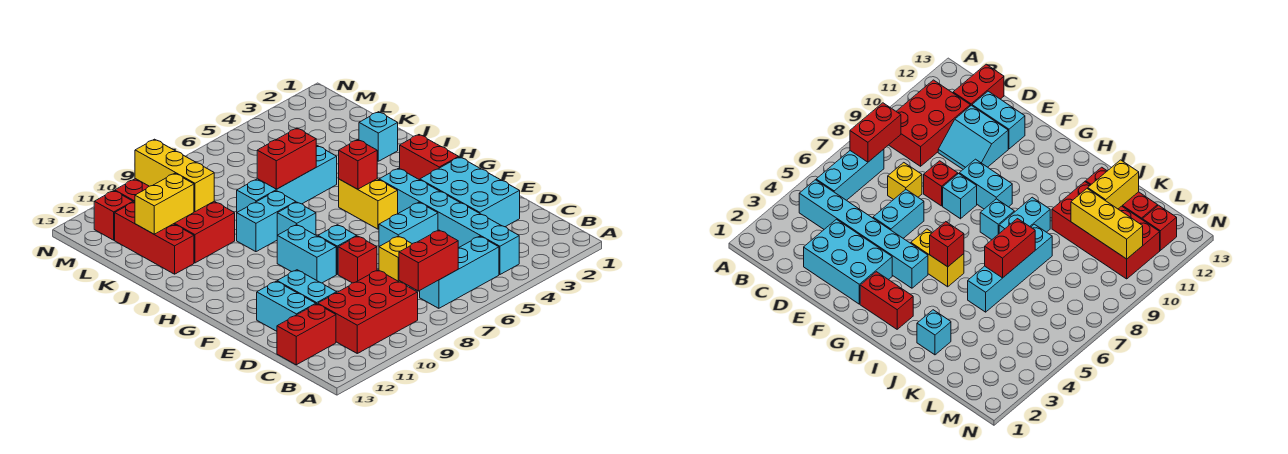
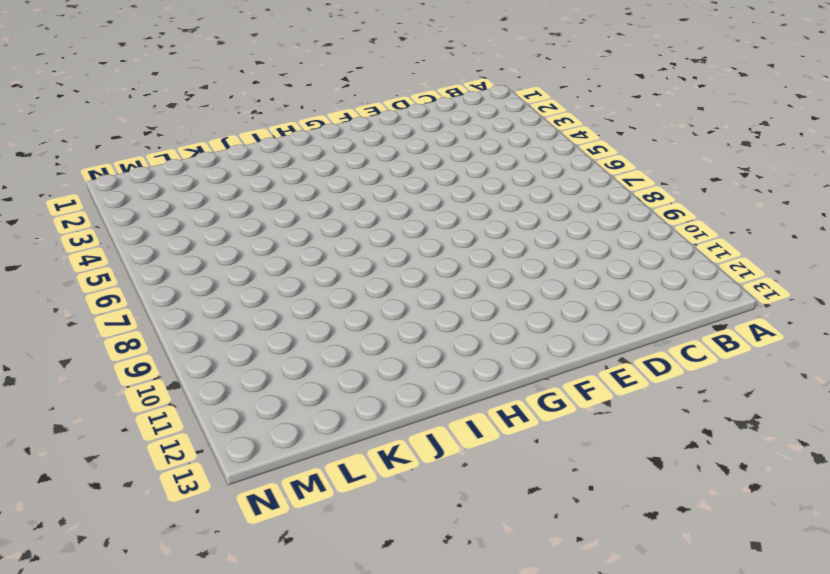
none -> cyan brick B4:G4 level 1
none -> cyan brick B5:B7 level 1
none -> red brick B9:C11 level 1

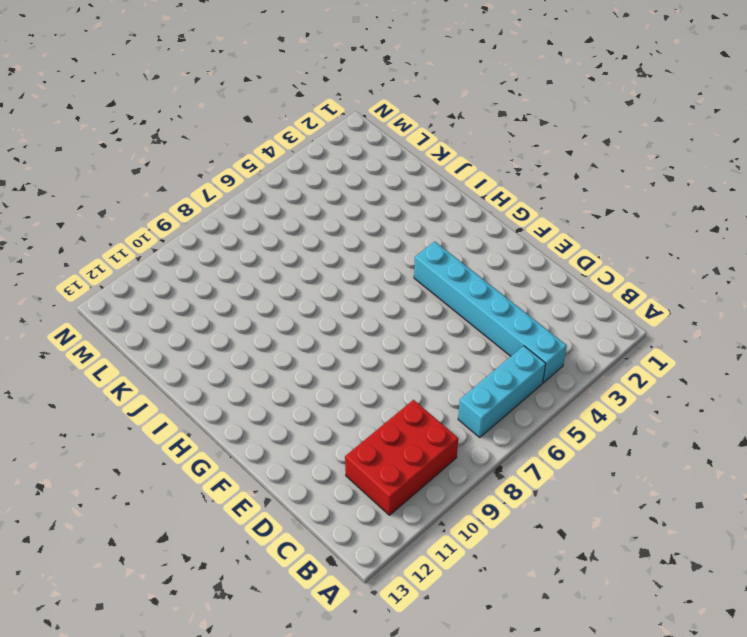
none -> red brick C12:C13 level 1
none -> cyan brick D2:F3 level 1
none -> yellow brick D7 level 1

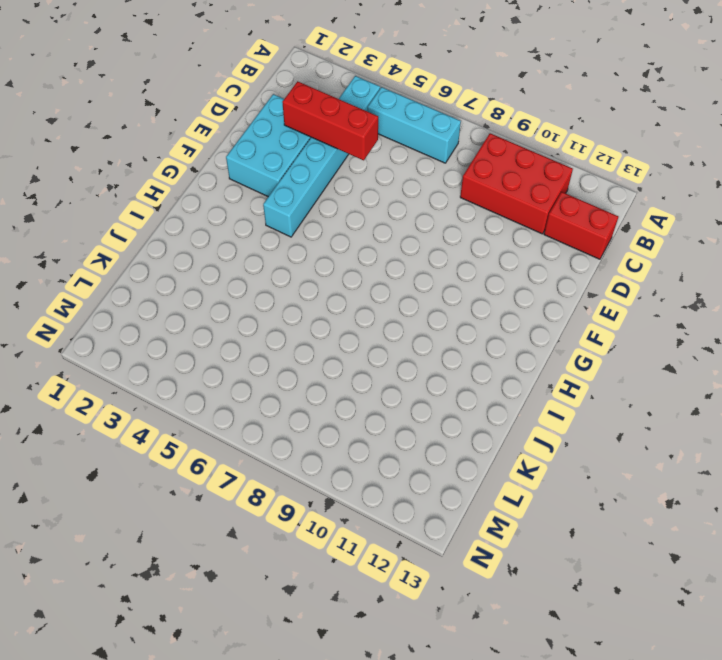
red brick D3:D5 level 2 -> red brick J12:L12 level 1
none -> yellow brick D7 level 1
none -> cyan slope D10:E11 level 1 top 11
none -> cyan brick D12:E12 level 1

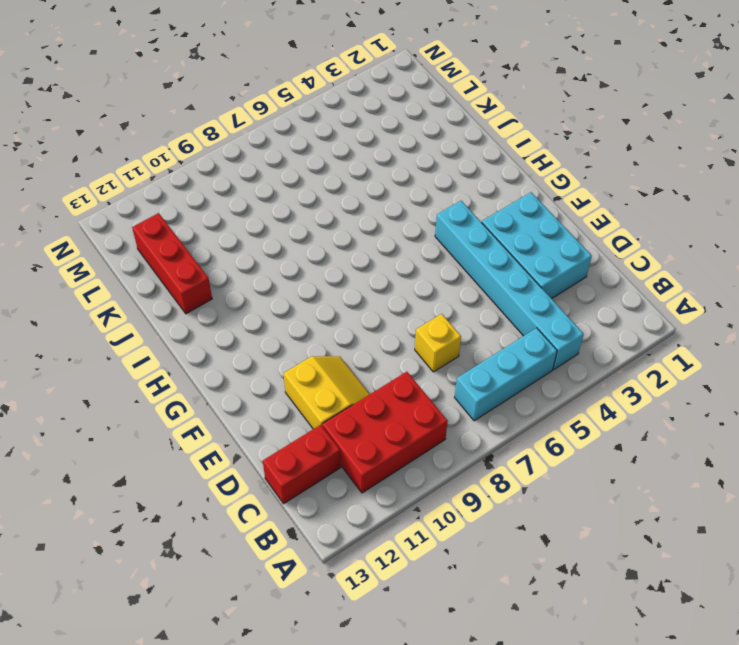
yellow slope D10:E11 level 1 top 11 -> cyan slope D10:E11 level 1 top 11
none -> cyan brick D12:E12 level 1
none -> cyan brick E5:E6 level 1
none -> red brick E8 level 1

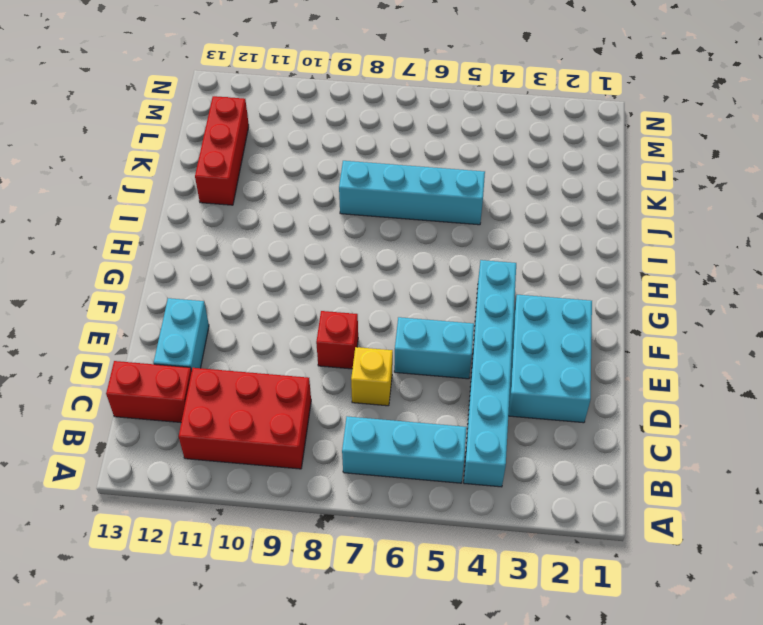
none -> cyan slope D10:E11 level 1 top 11
none -> cyan brick F8 level 1
none -> cyan brick F9:G9 level 1

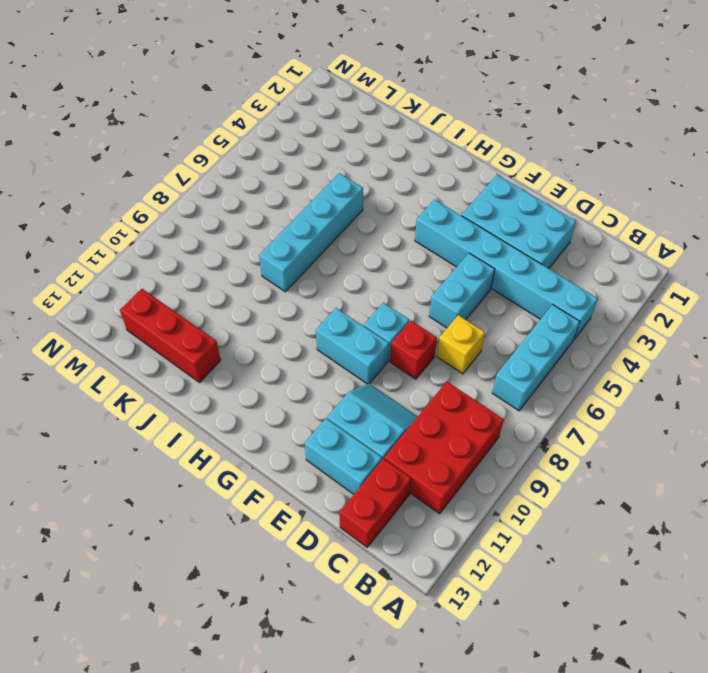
none -> red brick G2:H2 level 1
none -> yellow brick G5:H5 level 1
none -> cyan brick H8 level 1

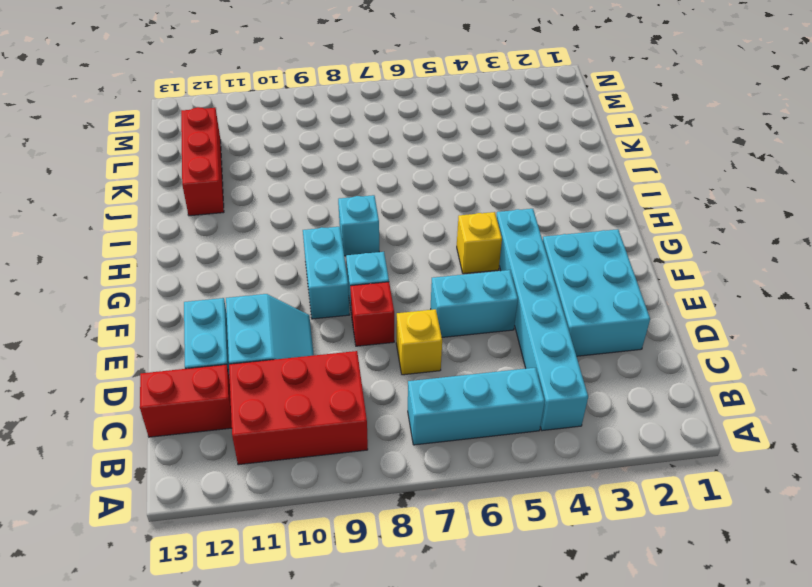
yellow brick G5 level 1 -> yellow brick G5:H5 level 1
none -> red brick G2:H2 level 1
none -> cyan brick I8:I9 level 1
none -> cyan brick J2 level 1

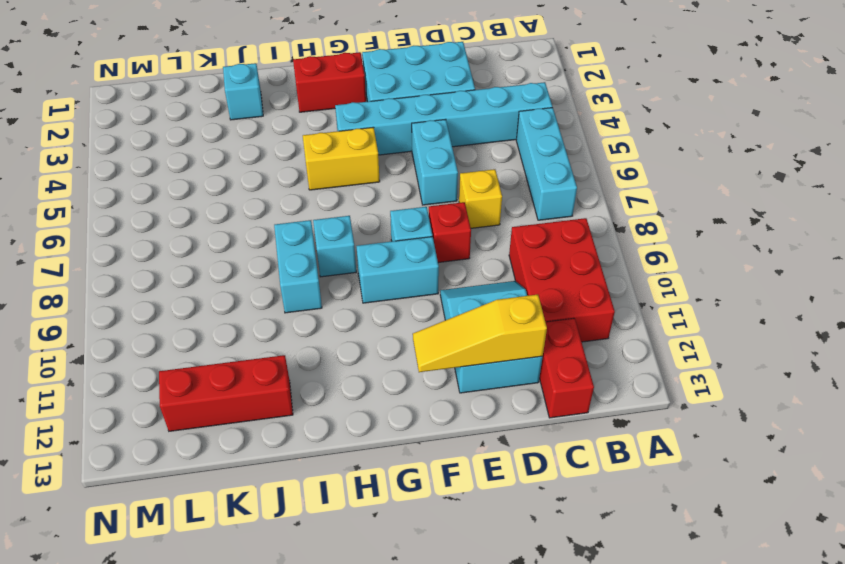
yellow slope D12:F12 level 2 top D -> none
none -> cyan brick J5:J8 level 1
none -> red brick J10:M11 level 1
none -> red brick M12 level 1

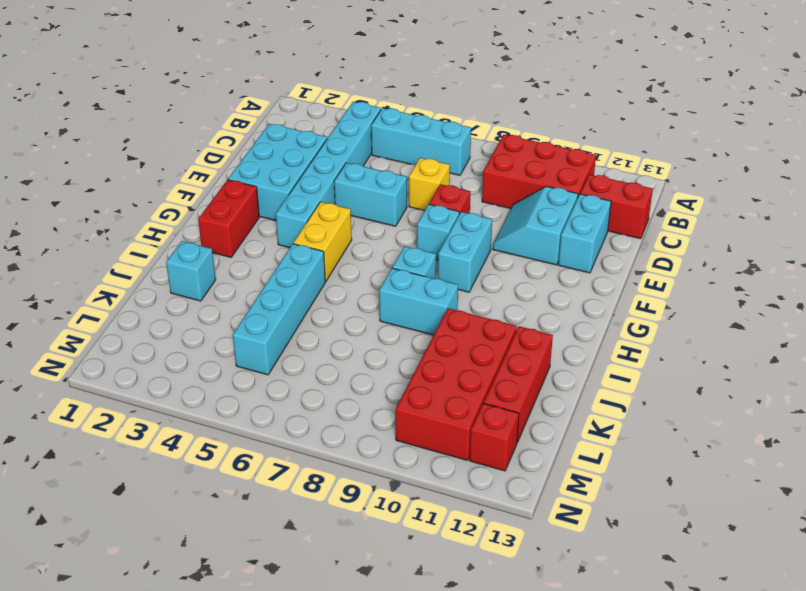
cyan brick I5:L5 level 1 -> cyan brick J5:J8 level 1
none -> red brick B7:B8 level 2
none -> red brick H5 level 2
none -> red brick J6:J7 level 2

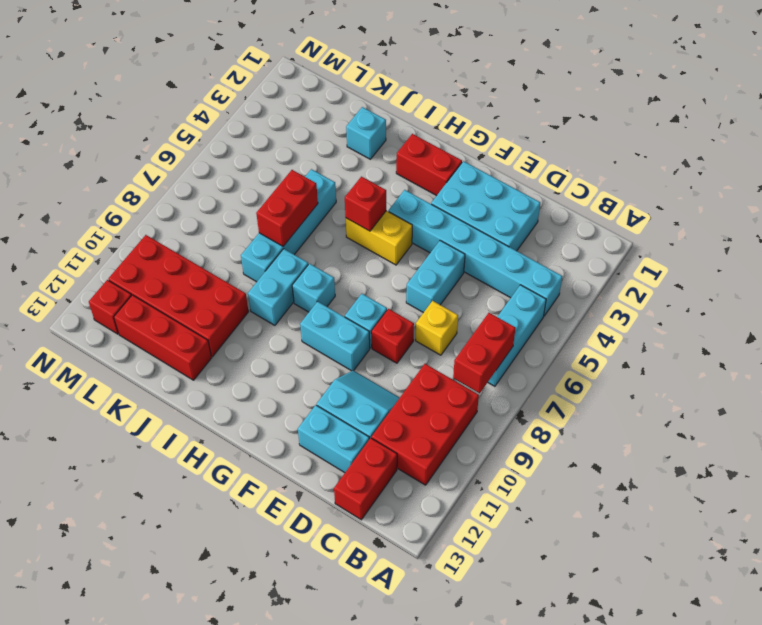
none -> yellow brick K10:M10 level 2
none -> yellow brick K11:K12 level 2

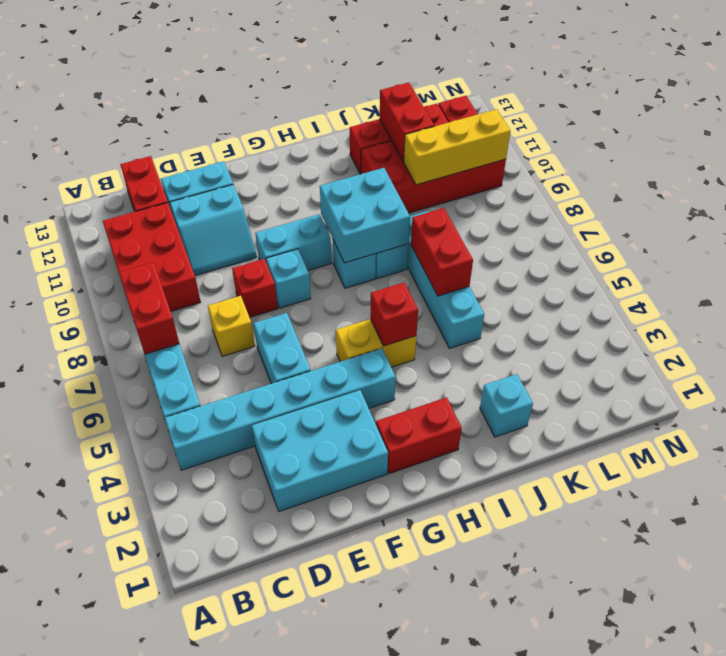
cyan brick H8:I9 level 2 -> none
red brick K11:K12 level 2 -> yellow brick K11:K12 level 2

